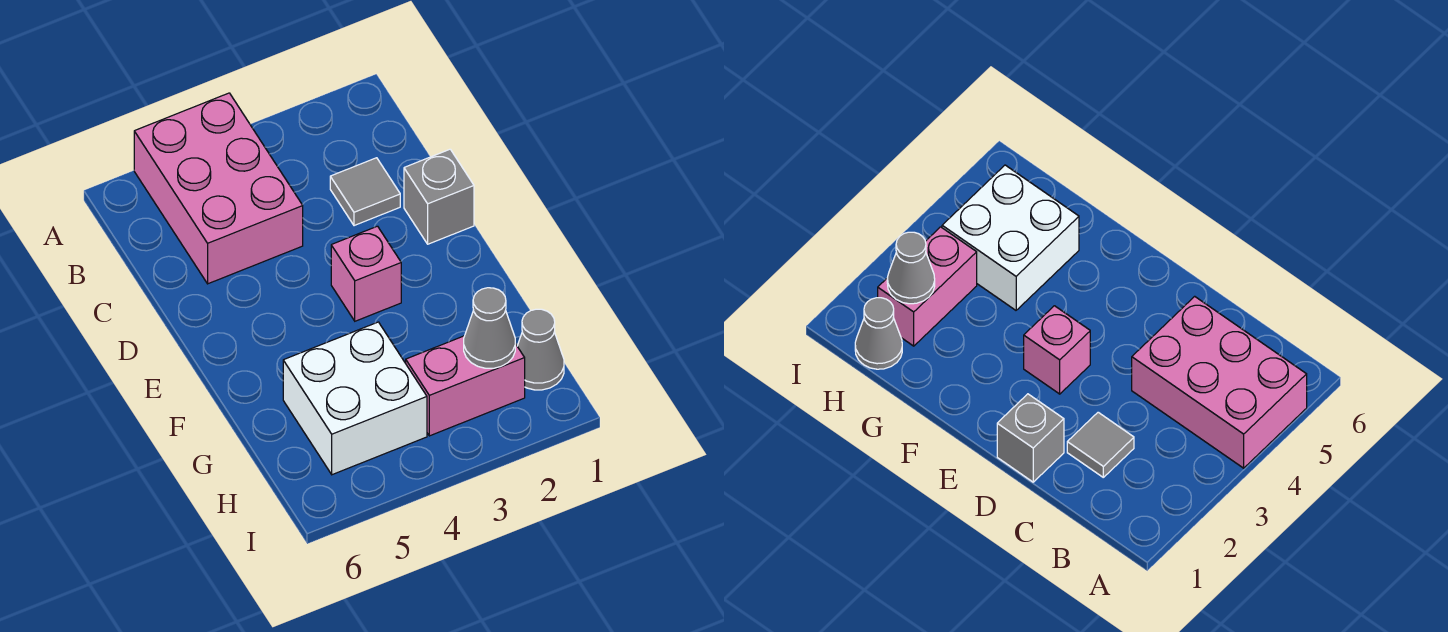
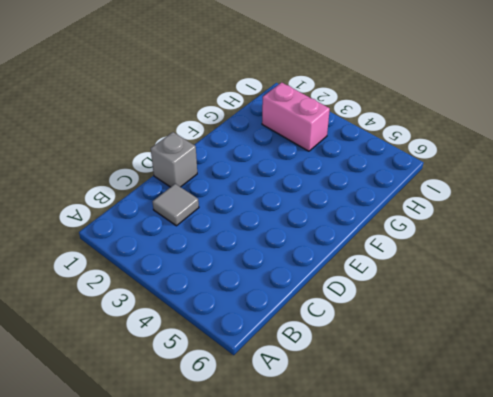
none -> pink brick A4:C5 level 1
none -> pink brick E3 level 1

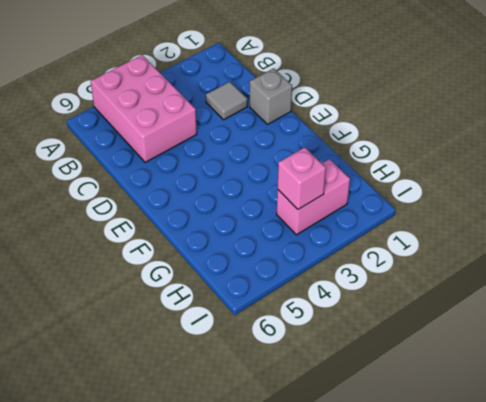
pink brick H3 level 2 -> pink brick E3 level 1
none -> white brick G4:H5 level 1
none -> grey cone H1 level 1

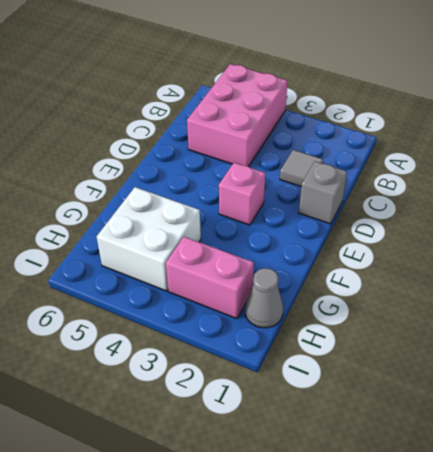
none -> grey cone H2 level 2

